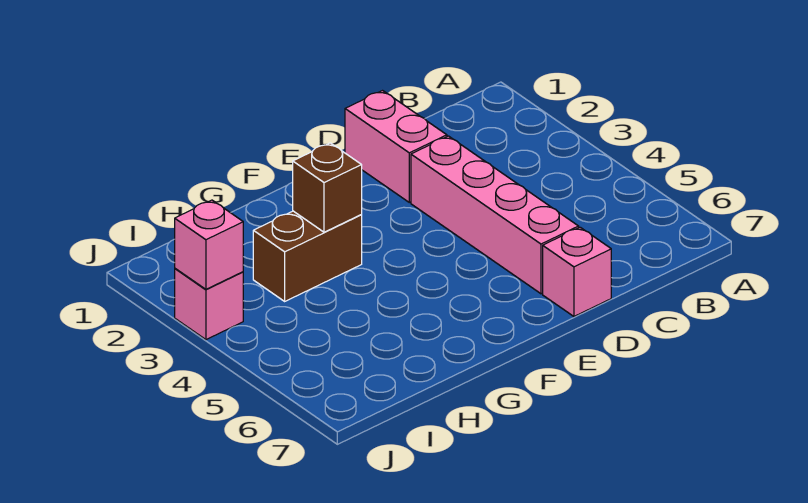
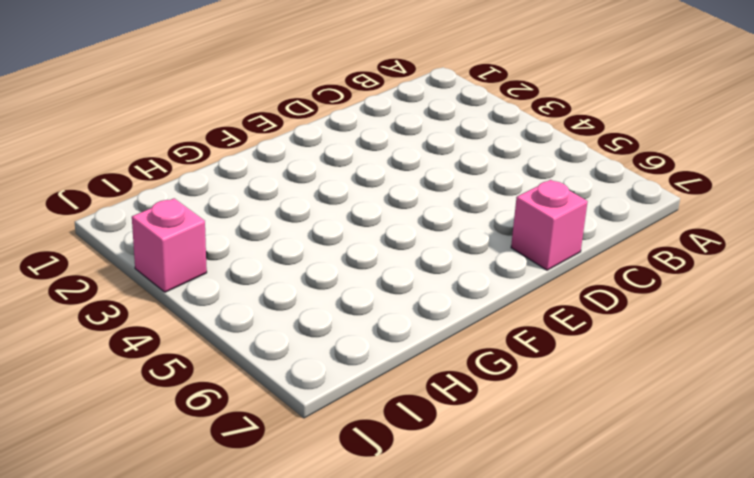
none -> pink brick D1:D2 level 1
none -> pink brick D3:D6 level 1

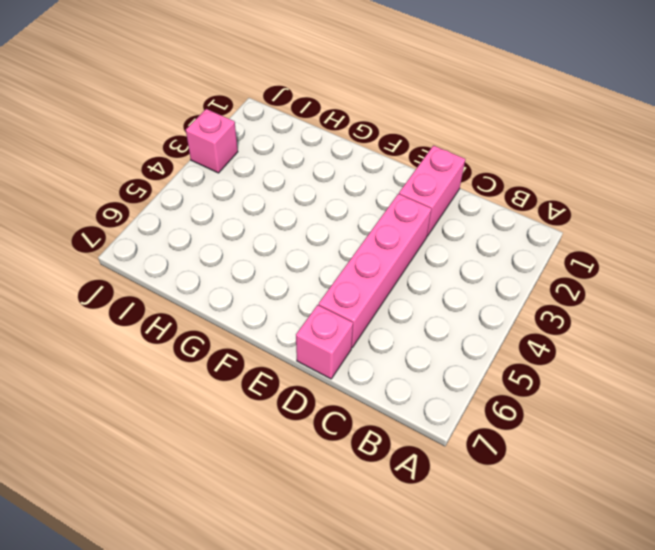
none -> brown brick G3:H3 level 1
none -> brown brick G3 level 2

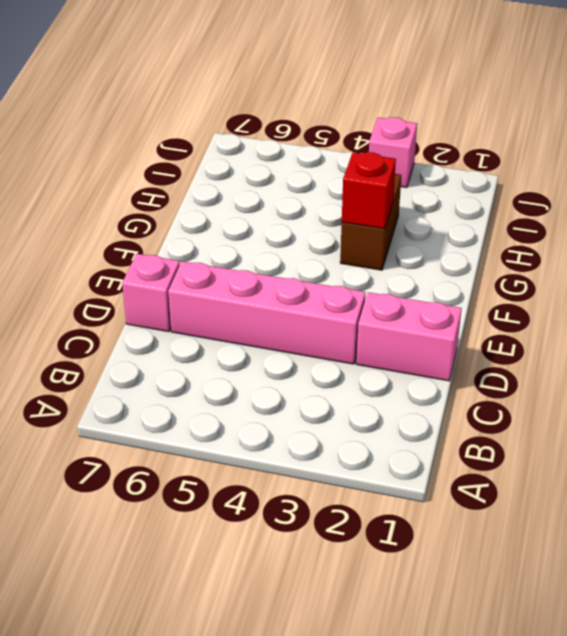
red brick G3 level 2 -> brown brick G3 level 2
none -> pink brick J3 level 2

